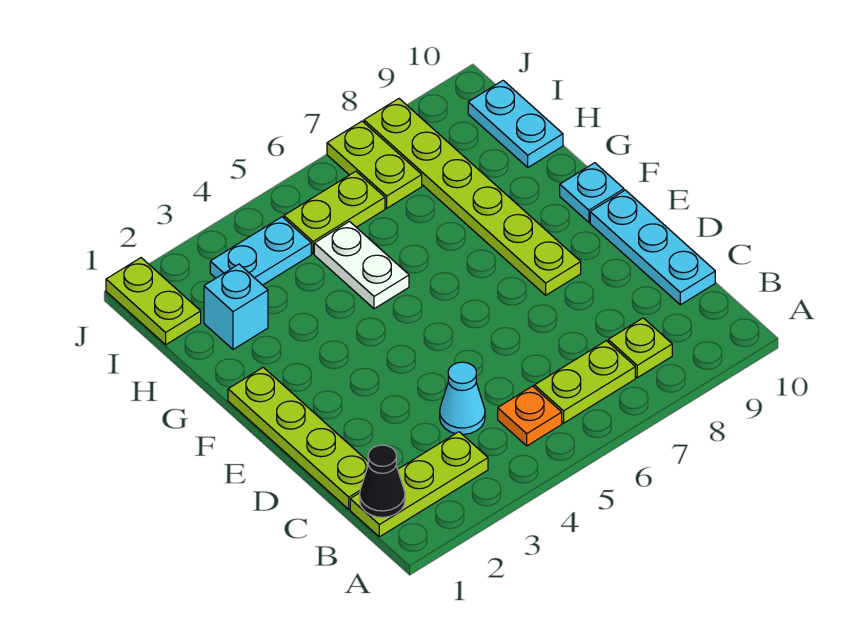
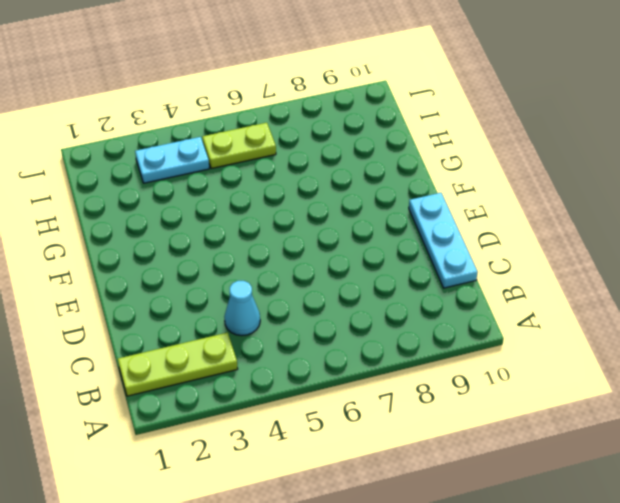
none -> orange plate B5 level 1
none -> lime plate B6:B7 level 1
none -> lime plate B8 level 1

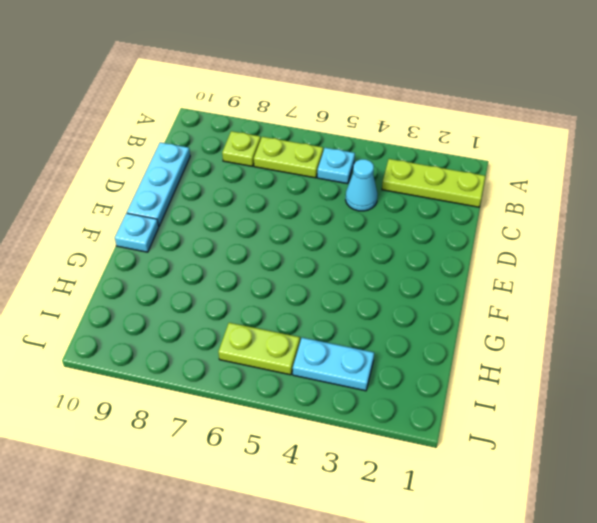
cyan plate B5 level 1 -> orange plate B5 level 1
none -> lime plate C1:F1 level 1
none -> lime plate E8:J8 level 1
none -> white plate G5:H5 level 1

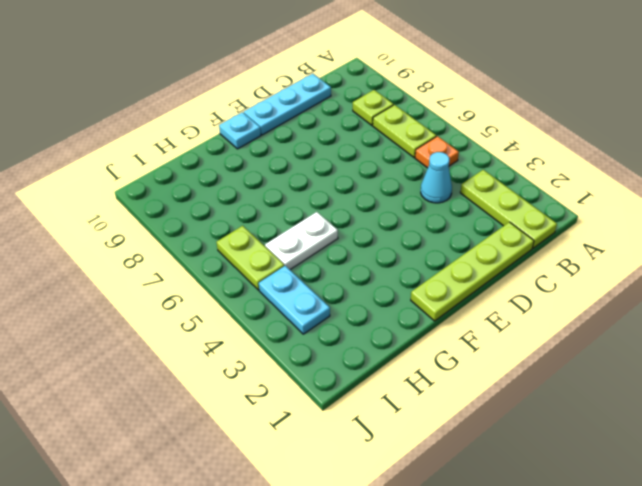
none -> lime plate E8:J8 level 1
none -> cyan brick H2 level 1
none -> cyan plate H10:I10 level 1

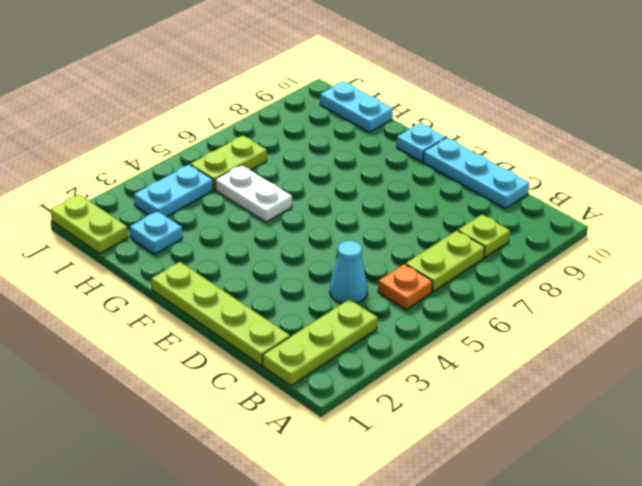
cyan plate H2 level 1 -> cyan brick H2 level 1
none -> lime plate E8:J8 level 1
none -> lime plate I7:J7 level 1
none -> black cone B1 level 2

